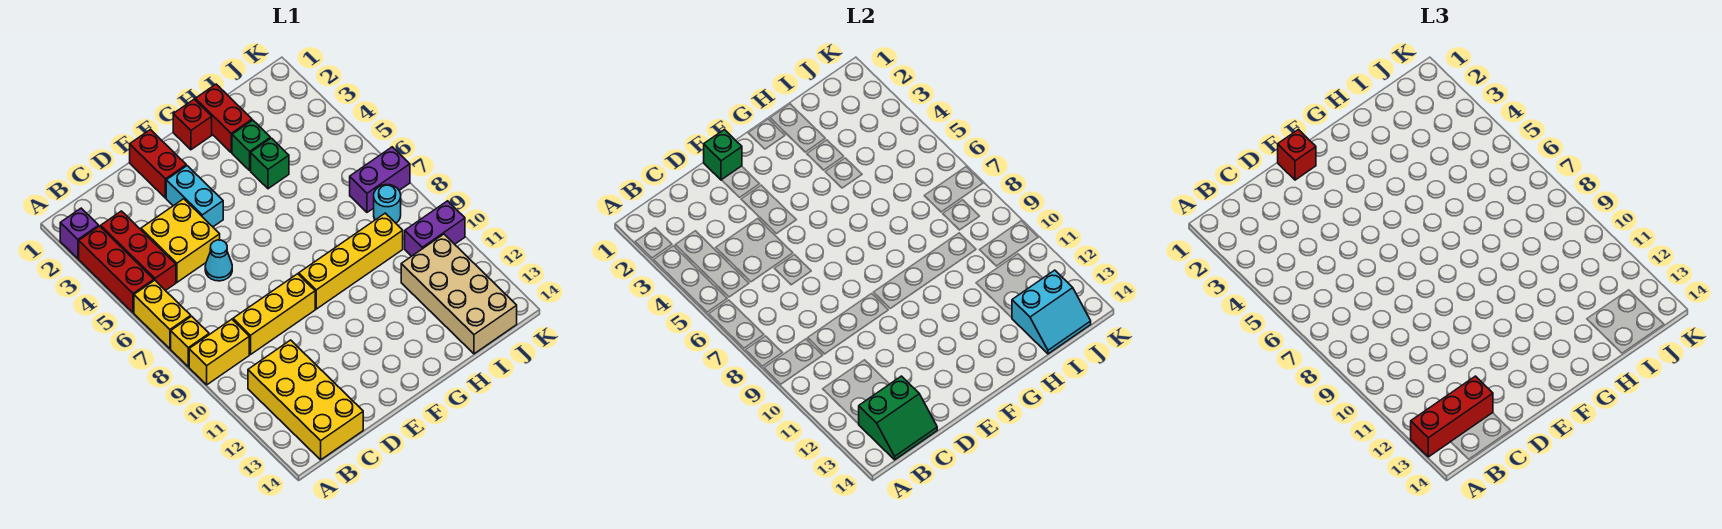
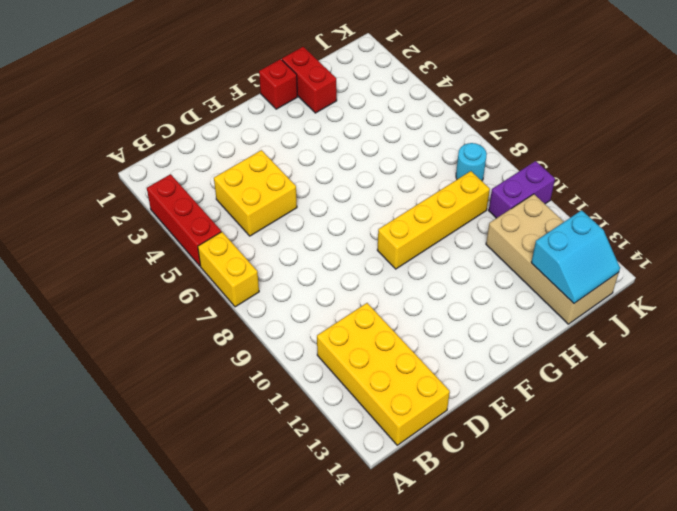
none -> purple brick A2 level 1
none -> yellow brick A8 level 1
none -> yellow brick A9:B9 level 1

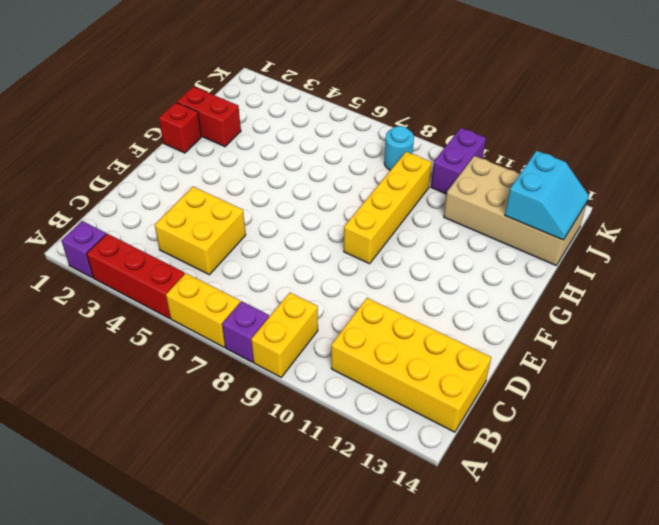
purple brick A8 level 1 -> yellow brick A8 level 1
none -> red brick B3:B5 level 1
none -> yellow brick C9:E9 level 1
none -> cyan cone D6 level 1

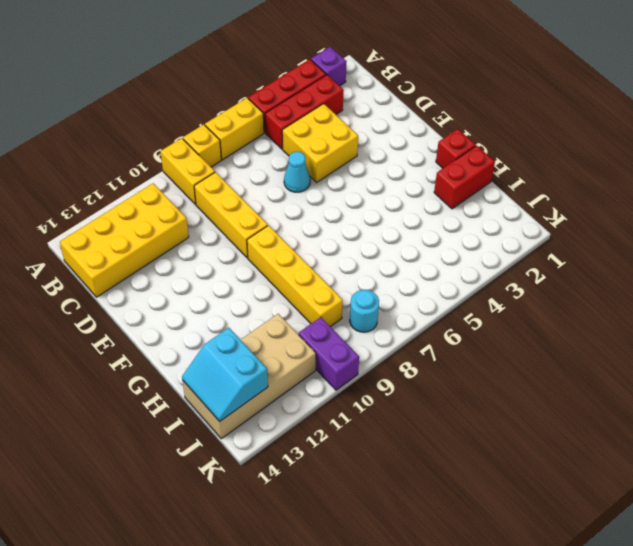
none -> red brick E1:E2 level 1
none -> cyan brick E3:E4 level 1
none -> green brick H3 level 1

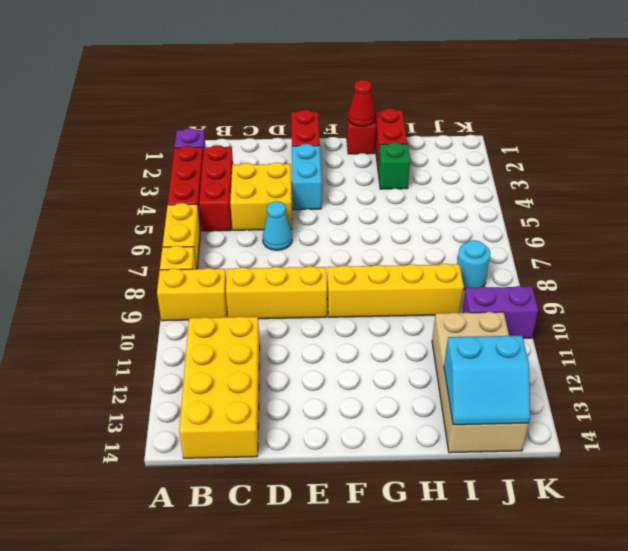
red cone G1 level 2 -> none
none -> green brick H4 level 1
none -> purple brick J7:K7 level 1
none -> green slope B13:C14 level 2 top 13

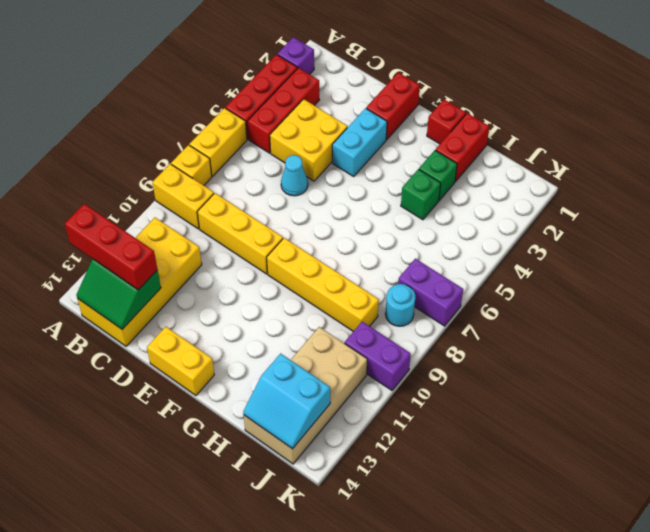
yellow brick E14:F14 level 1 -> none
none -> green brick E1 level 2
none -> red brick E1 level 3

